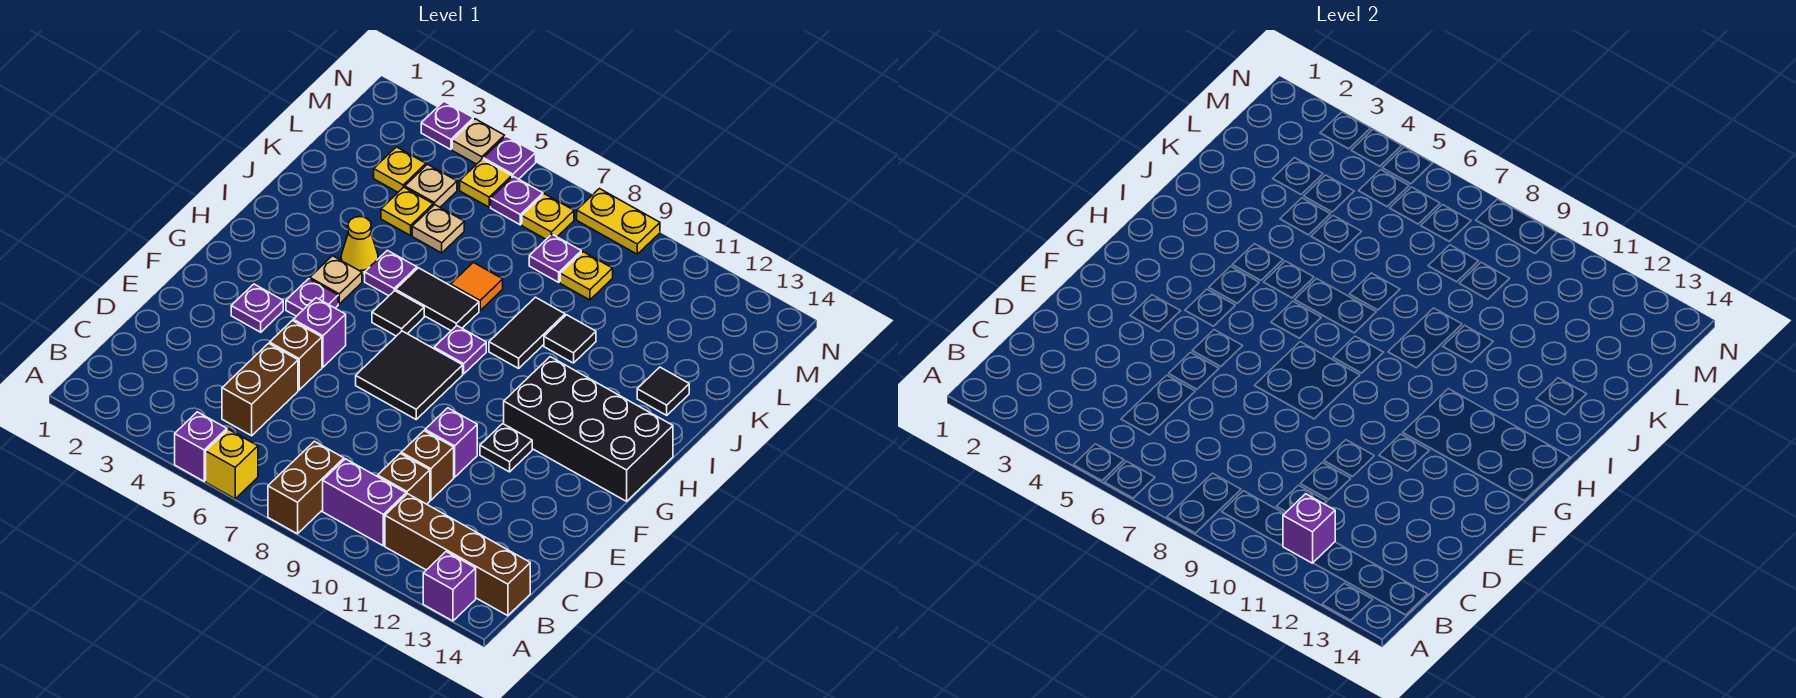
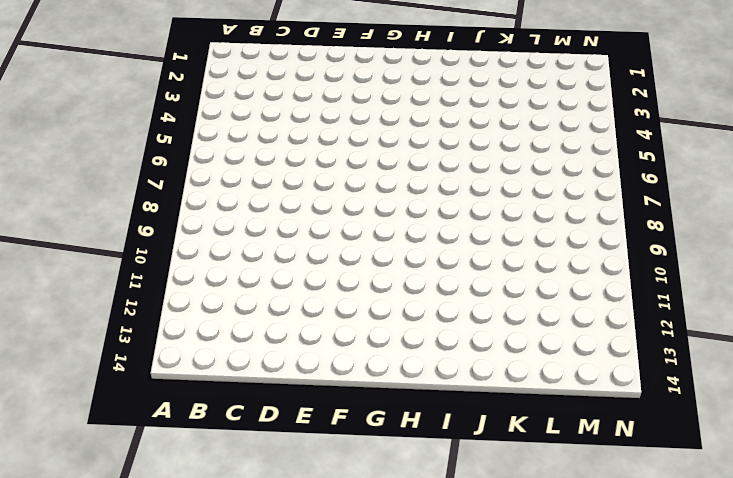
none -> purple brick A5 level 1
none -> yellow brick A6 level 1
none -> brown brick A8:B8 level 1
none -> purple brick A13 level 1

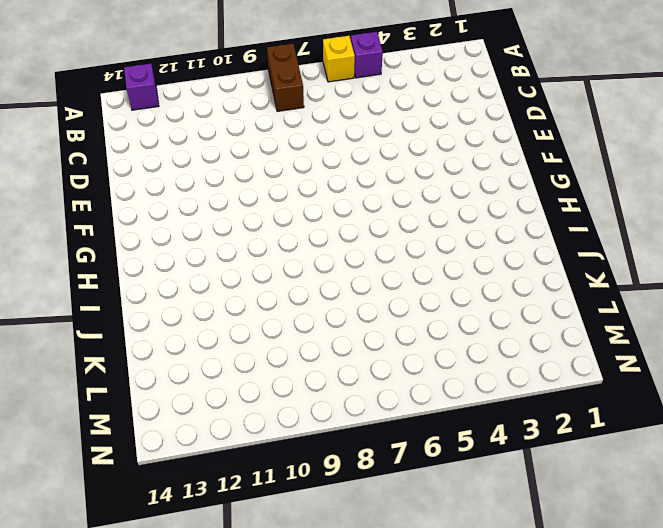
none -> purple brick B9:B10 level 1
none -> brown brick B11:B14 level 1
none -> brown brick C5:D5 level 1
none -> brown brick C10 level 1

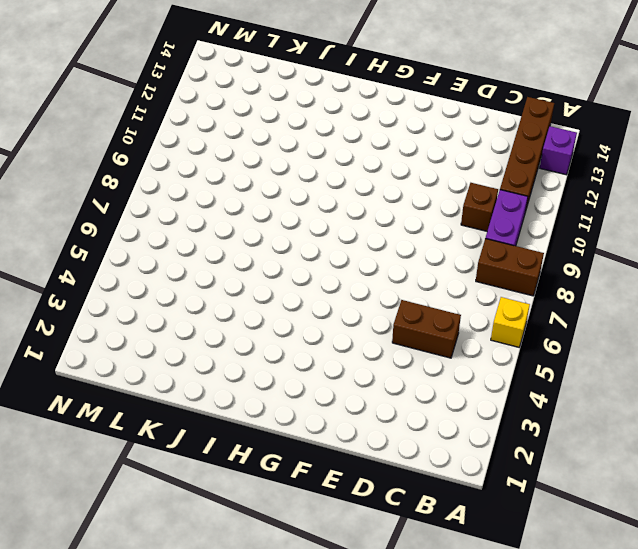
none -> purple brick A5 level 1
none -> brown brick D10 level 1
none -> brown brick E5 level 1
none -> purple brick E10 level 1

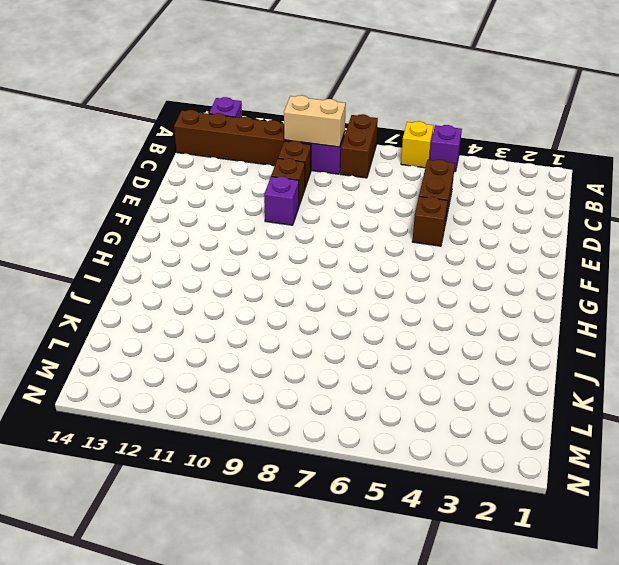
tan brick B9:B10 level 2 -> none
none -> purple plate F3 level 1
none -> purple brick F5 level 1
none -> black tile F7:G8 level 1
none -> black plate F11 level 1

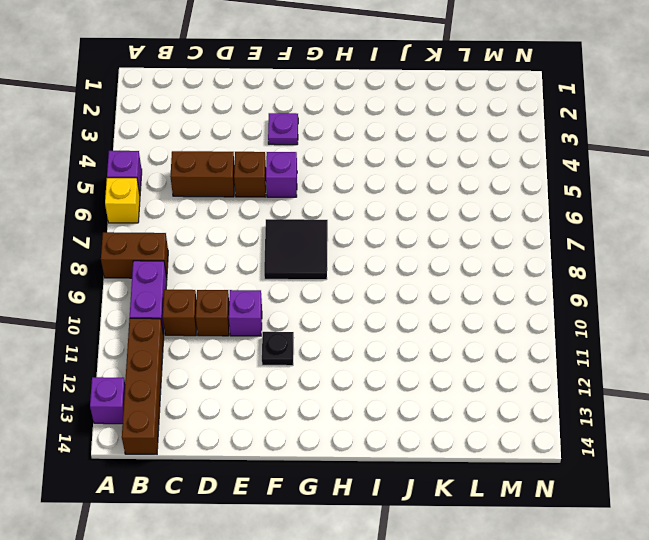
none -> purple plate G4 level 1
none -> black brick G11:H14 level 1
none -> tan plate H4 level 1
none -> black tile H6 level 1

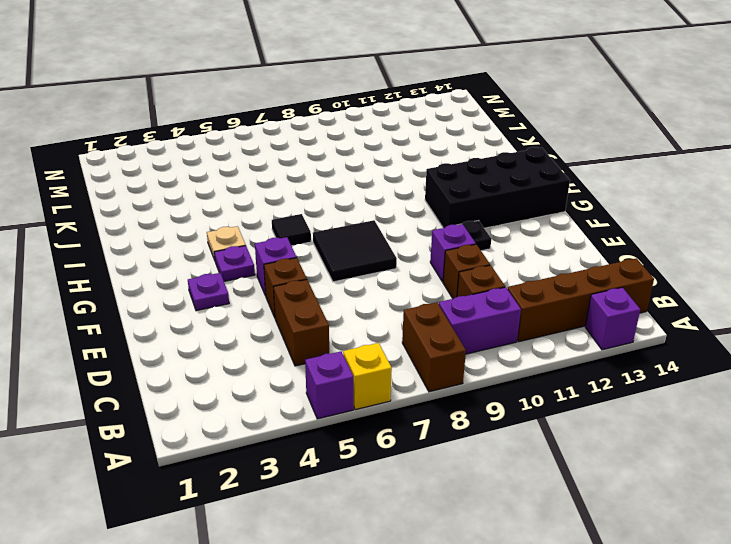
none -> purple plate H8 level 1
none -> yellow cone I4 level 1
none -> purple plate I5 level 1
none -> black tile I6:I7 level 1

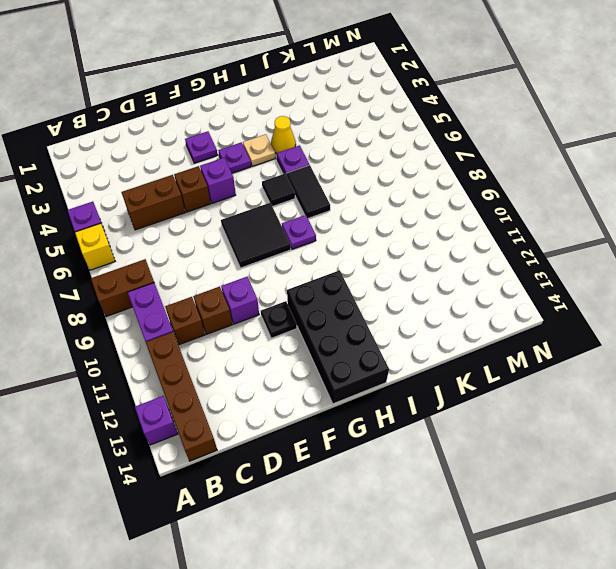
none -> black tile I9:J9 level 1
none -> orange tile J7 level 1
none -> black tile J10 level 1
none -> black tile J13 level 1

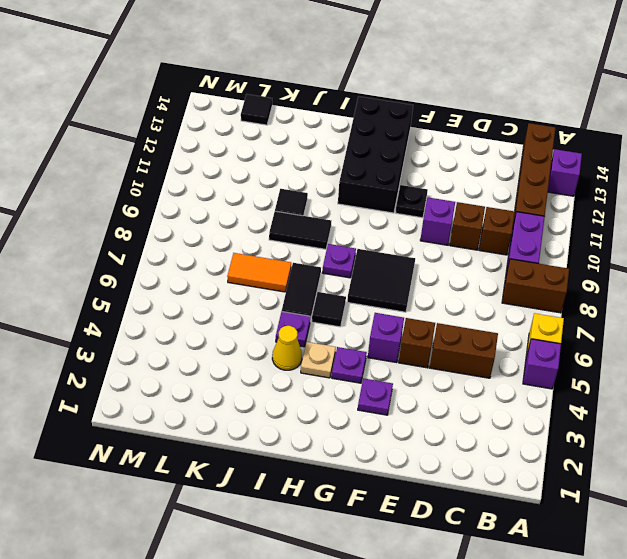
orange tile J7:K7 level 1 -> orange tile J7 level 1
black tile L14 level 1 -> black tile J13 level 1
none -> yellow plate K4 level 1
none -> tan plate K5 level 1
none -> yellow plate L3 level 1
none -> tan plate L4 level 1

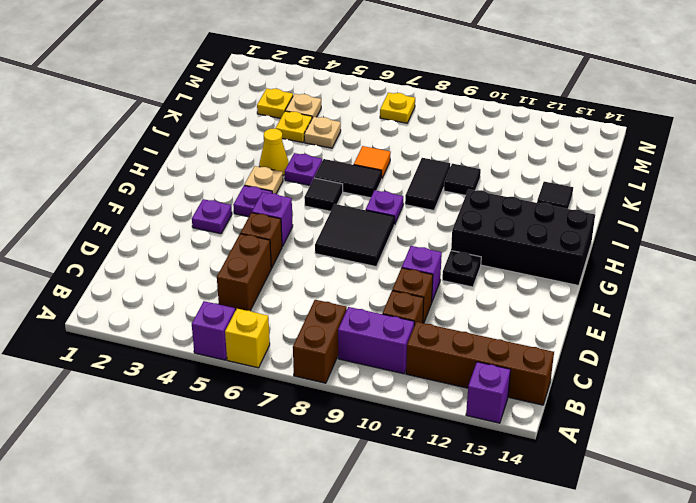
none -> purple plate L8 level 1
none -> yellow plate L9 level 1
none -> yellow plate M5 level 1
none -> purple plate M6 level 1

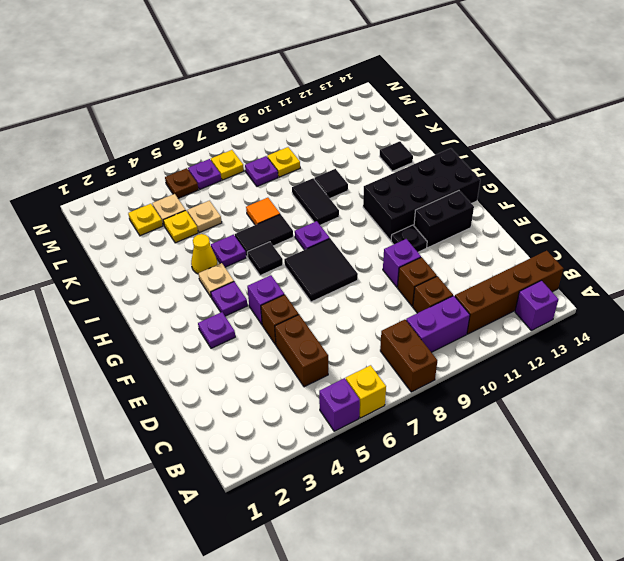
black brick F12:F13 level 1 -> none
brown plate M5 level 1 -> yellow plate M5 level 1
none -> purple plate N3 level 1
none -> tan plate N4 level 1
none -> purple plate N5 level 1
none -> yellow plate N8:N9 level 1

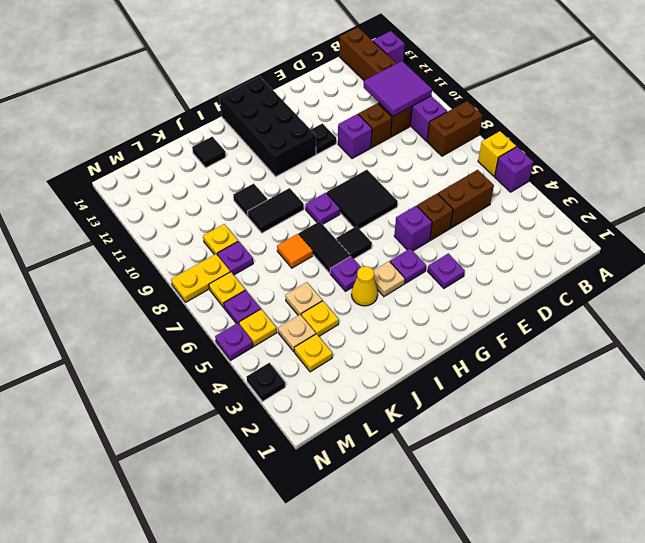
purple tile B10:C11 level 2 -> purple brick B11 level 2
yellow plate M8:N8 level 1 -> yellow plate N8:N9 level 1
black plate N3 level 1 -> purple plate N3 level 1
none -> tan plate N4 level 1

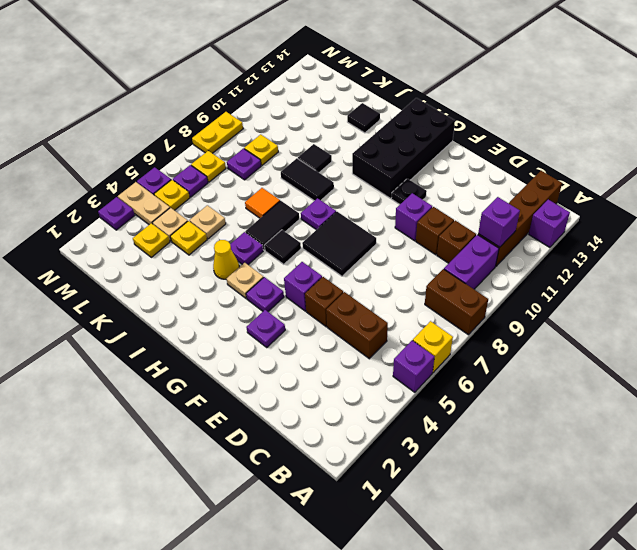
tan plate M4:N4 level 1 -> tan plate N4 level 1

